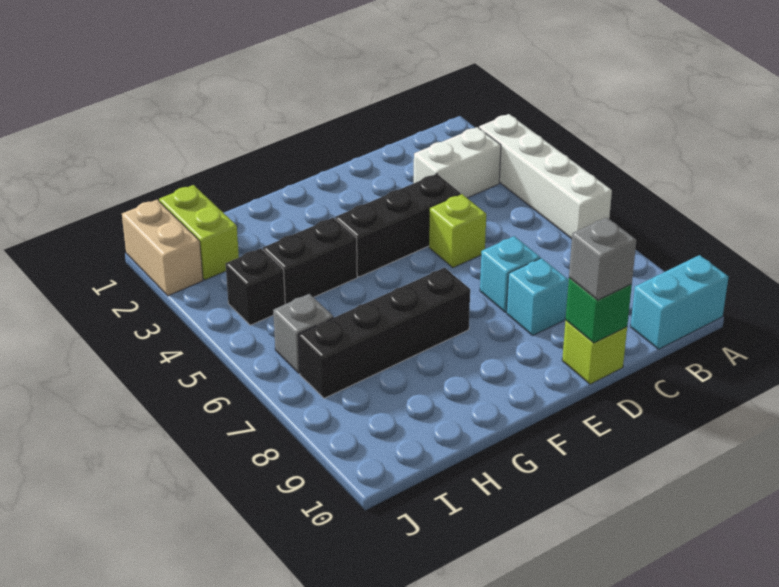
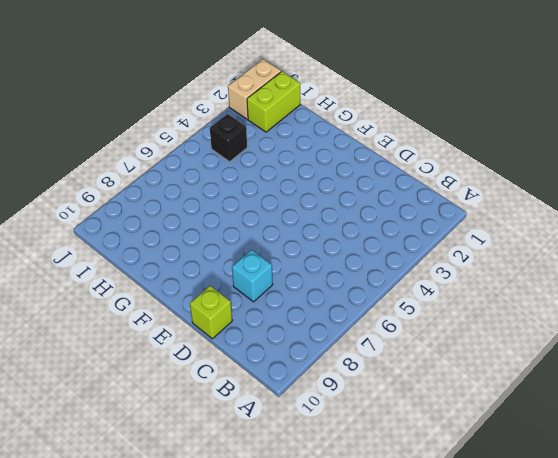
none -> white brick A3:A6 level 1
none -> cyan brick A10:B10 level 1
none -> white brick B3:C3 level 1

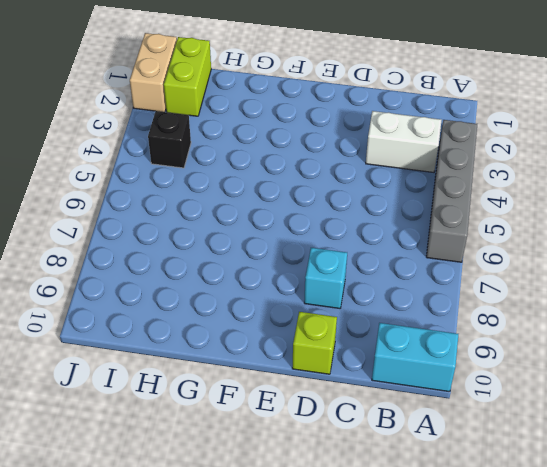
grey brick A3:A6 level 1 -> white brick A3:A6 level 1
none -> black brick D4:F4 level 1
none -> lime brick D5 level 1
none -> cyan brick D7 level 1

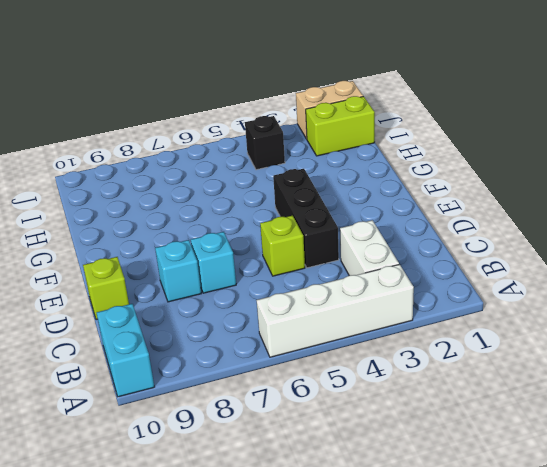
none -> black brick F7:I7 level 1
none -> black brick G4:H4 level 1
none -> grey brick I6 level 1

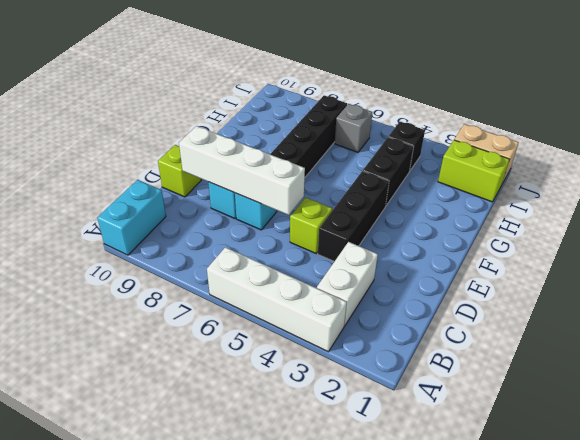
white brick D6:D9 level 2 -> none
none -> green brick D10 level 2
none -> grey brick D10 level 3

